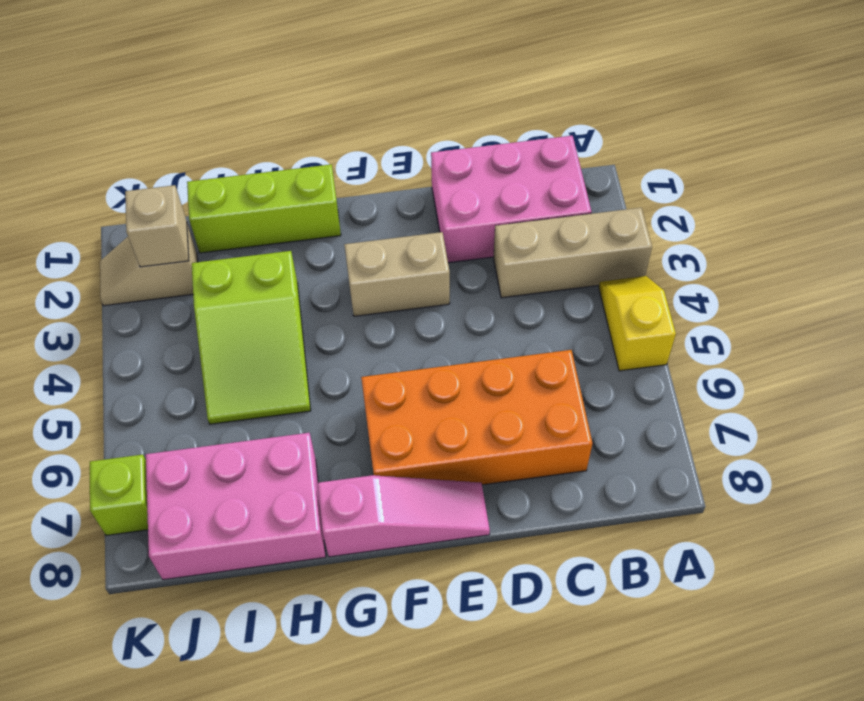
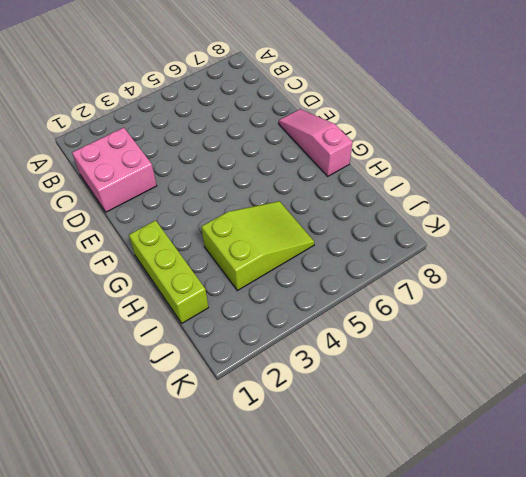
pink brick C1:D2 level 1 -> pink brick B1:D2 level 1
none -> tan brick A3:C3 level 1
none -> yellow slope A4:A5 level 1 top 5
none -> orange brick C6:F7 level 1

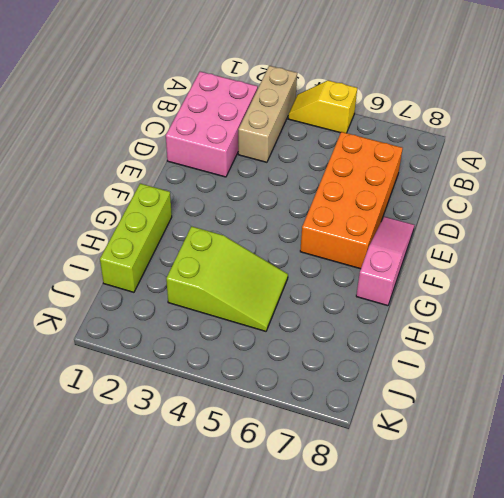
none -> tan brick E3:F3 level 1
none -> pink brick H7:J8 level 1
none -> tan slope J2:K2 level 1 top J

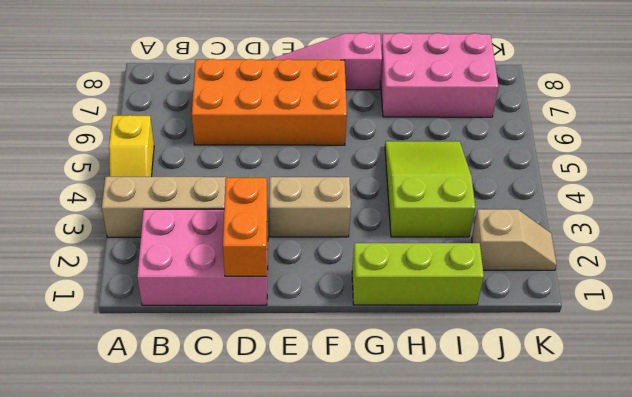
orange brick D1:D2 level 2 -> none
none -> lime brick K7 level 1
none -> tan brick J2 level 2

